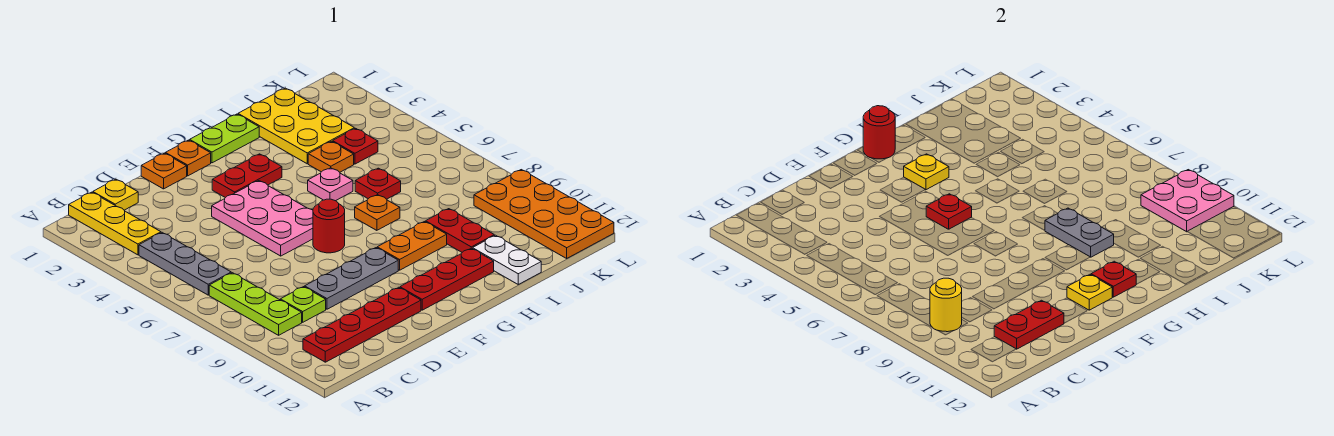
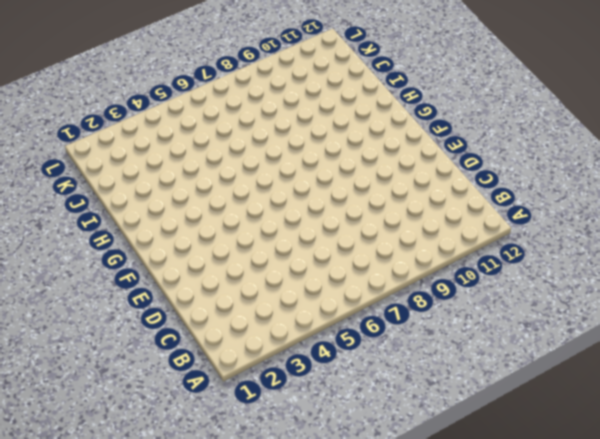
none -> yellow plate B1:B3 level 1
none -> grey plate B4:B6 level 1
none -> lime plate B7:B9 level 1
none -> red plate B11:E11 level 1

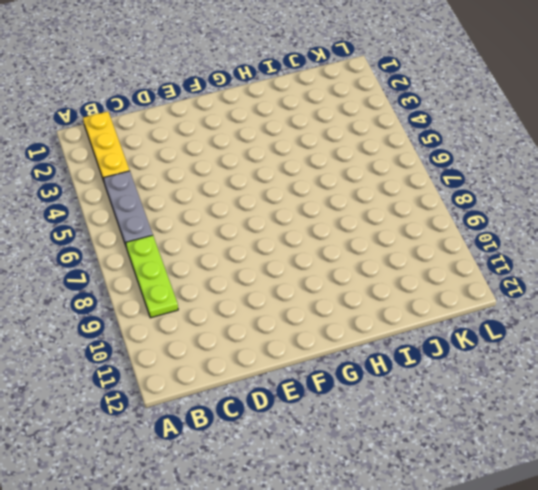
none -> red plate B11:E11 level 1
none -> yellow plate C1 level 1
none -> lime plate C9 level 1
none -> grey plate D9:F9 level 1

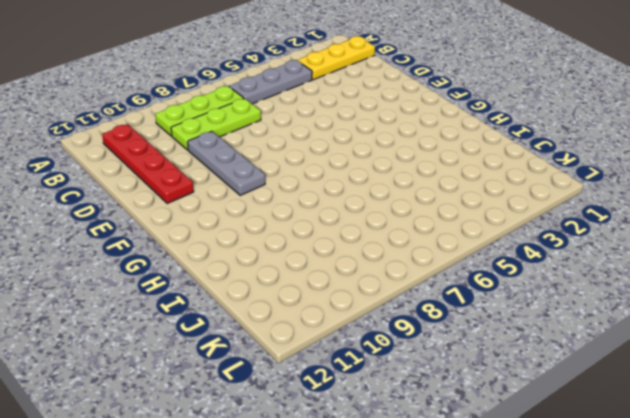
lime plate C7:C9 level 1 -> lime plate C9 level 1
none -> yellow plate C1 level 1
none -> orange plate E1 level 1
none -> pink plate E4:F6 level 1
none -> orange plate F1 level 1

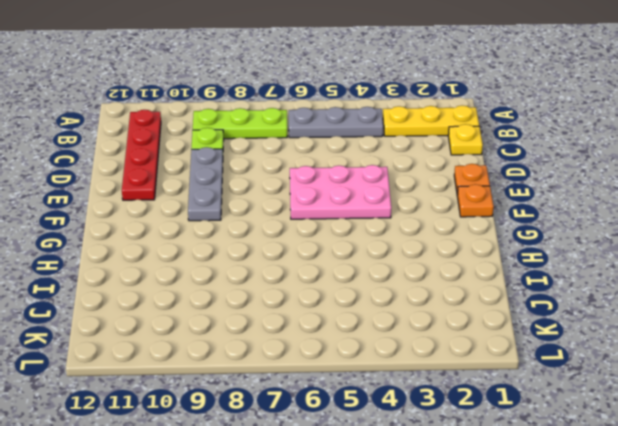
none -> red plate F3:G3 level 1
none -> red round brick F7 level 1
none -> red plate F11:H11 level 1
none -> lime plate G1:H1 level 1

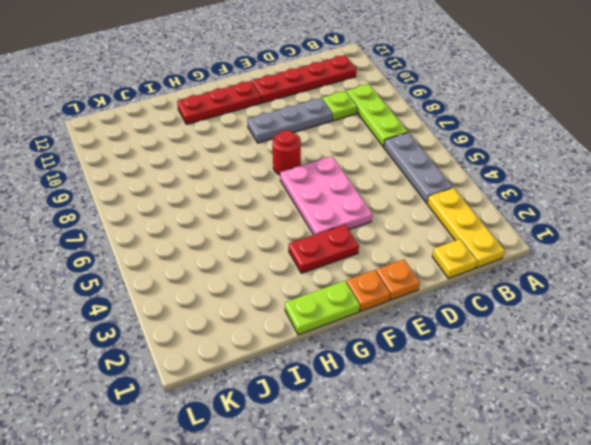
none -> orange plate G9:H9 level 1
none -> pink plate H5 level 1
none -> orange plate H7 level 1
none -> yellow plate I1:J3 level 1

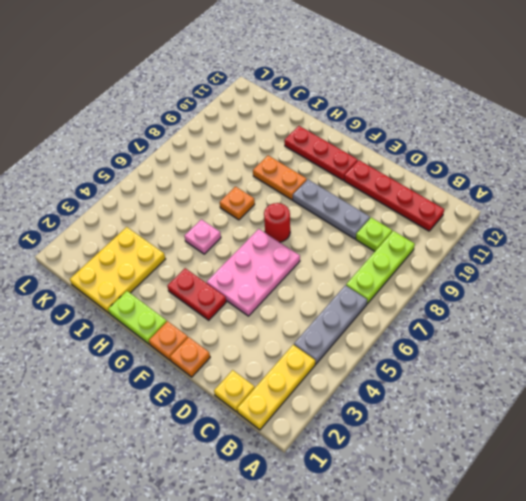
none -> orange plate I4 level 1
none -> red plate I6 level 1
none -> red plate I9:I10 level 1
none -> white plate I11:I12 level 1

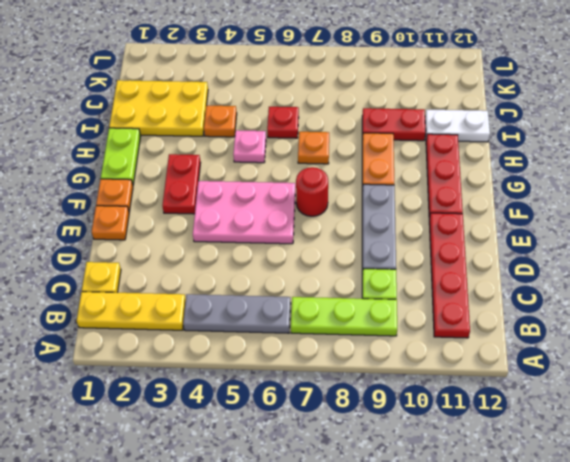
none -> red plate J4 level 1
none -> orange plate K9:L12 level 1
none -> yellow round brick B9 level 2
none -> red plate C11:D11 level 2

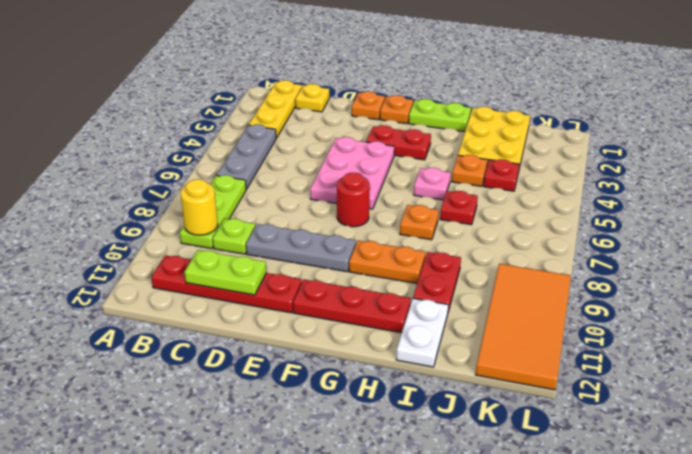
lime plate C11:D11 level 2 -> red plate C11:D11 level 2
orange tile K9:L12 level 1 -> orange plate K9:L12 level 1
none -> red plate F5 level 2
none -> yellow plate F11 level 2
none -> red round brick G1 level 2
none -> yellow plate G3 level 2

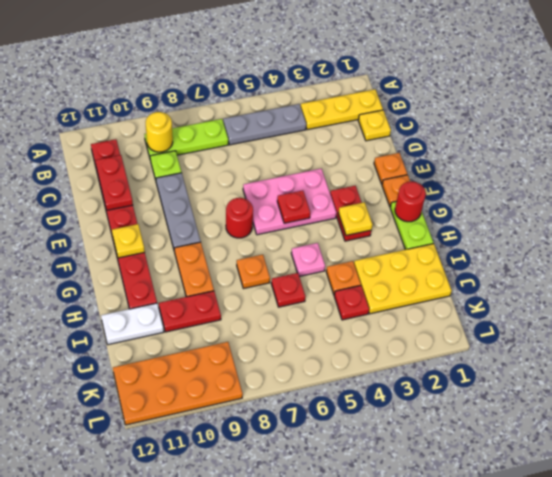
none -> red plate G11 level 2
none -> grey plate H8:H9 level 2
none -> pink plate K9:L10 level 2

